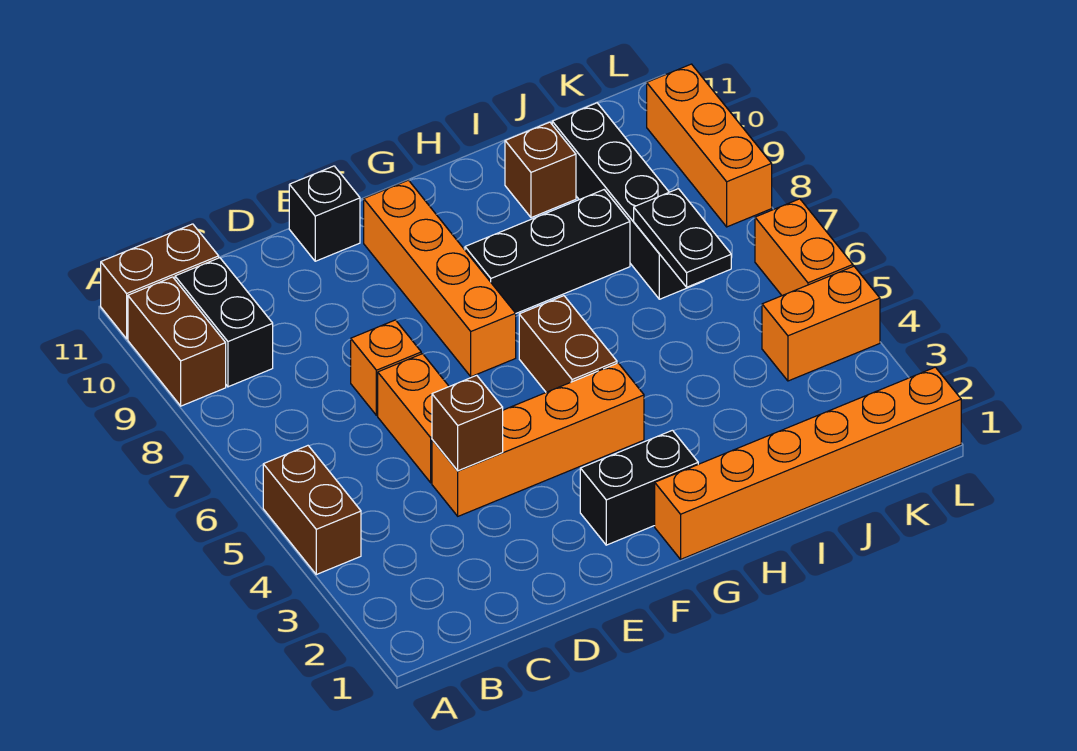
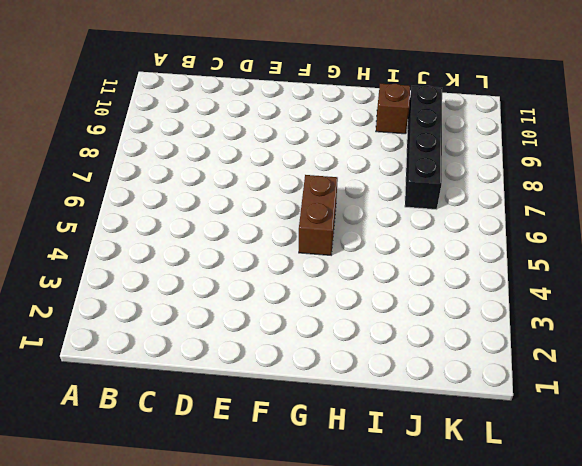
none -> brown brick A4:A5 level 1
none -> brown brick A9:A10 level 1
none -> brown brick A11:B11 level 1

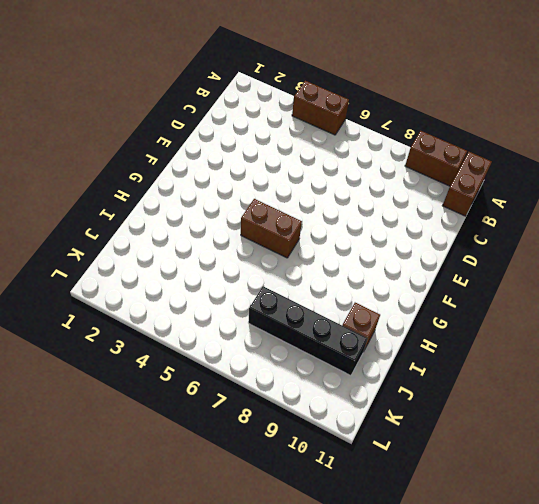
none -> black brick B9:B10 level 1
none -> orange brick D4:G4 level 1
none -> orange brick D5:D6 level 1

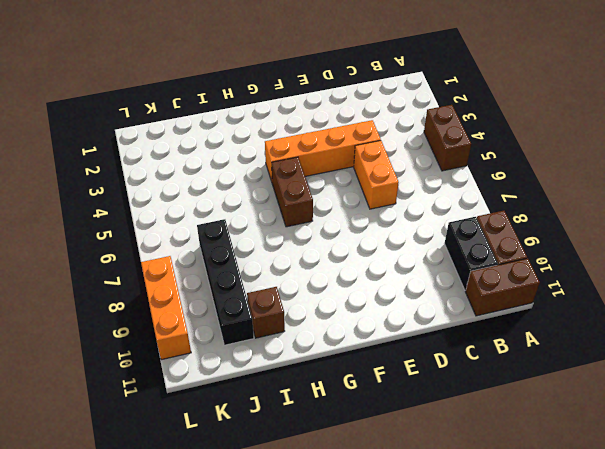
none -> orange brick D7 level 1
none -> black brick E11 level 1
none -> black brick F2:G2 level 1

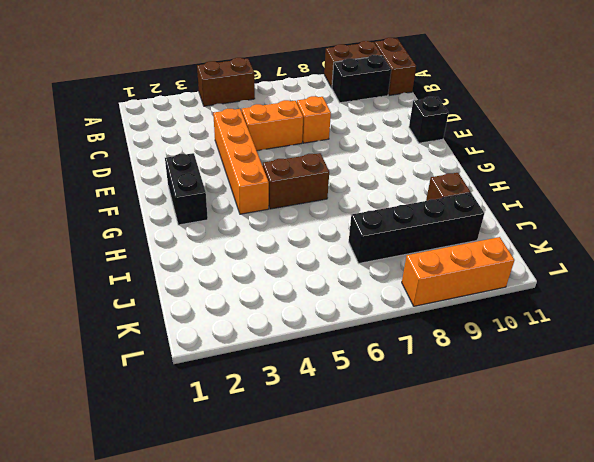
none -> orange brick F7:F10 level 1
none -> orange brick G1:L1 level 1
none -> black brick G8:I8 level 1

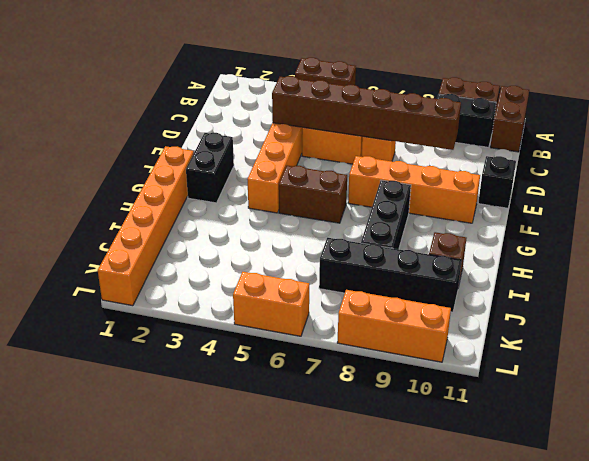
brown brick D4:D9 level 2 -> brown brick D4 level 2
none -> orange brick K4:L4 level 1
none -> black plate J6:J7 level 2

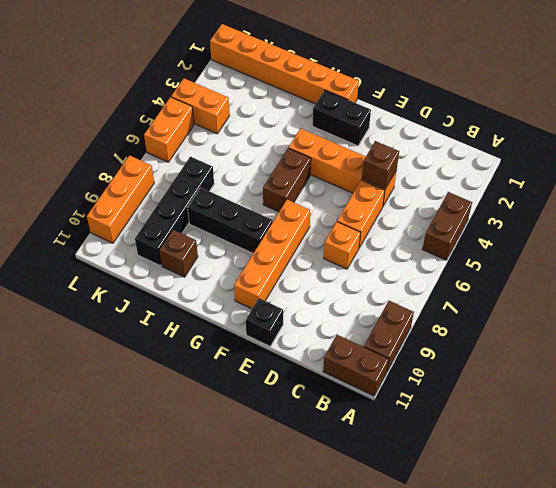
none -> black brick B9:B10 level 1
none -> black plate J6:J7 level 2

